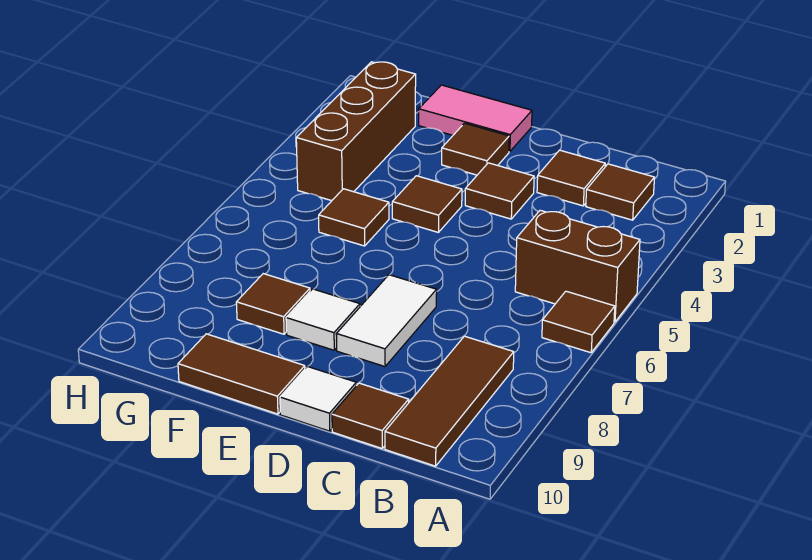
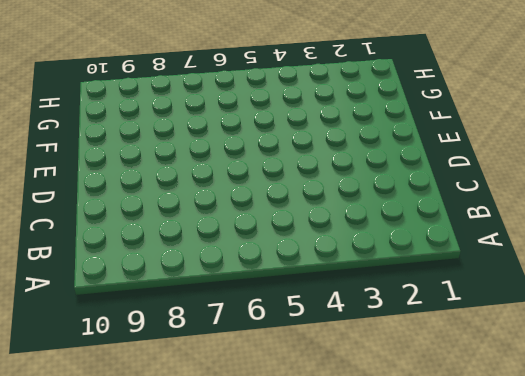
none -> brown brick A5:B5 level 1
none -> brown tile A6 level 1
none -> brown tile B2 level 1

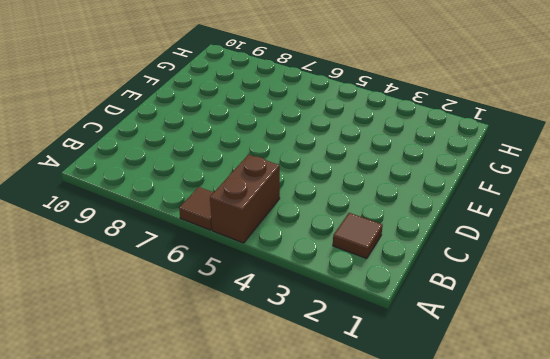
none -> brown tile B8:B10 level 1
none -> brown tile C2 level 1
none -> brown tile C10 level 1

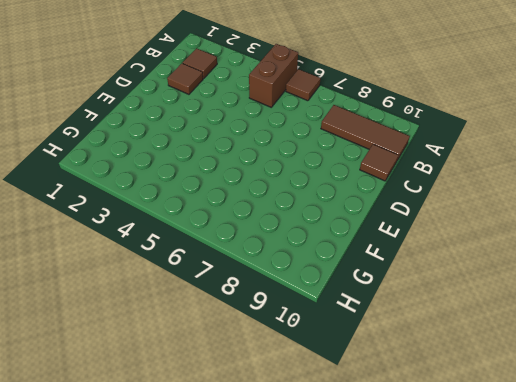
none -> brown tile D3 level 1
none -> white tile D7:D8 level 1
none -> white tile D10 level 1

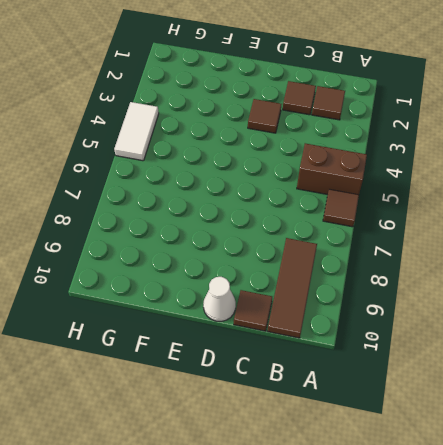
white cone D10 level 1 -> white tile D10 level 1
white tile H4:H5 level 1 -> white tile D7:D8 level 1
none -> pink tile E1:F1 level 1
none -> brown tile E2 level 1
none -> brown tile E4 level 1

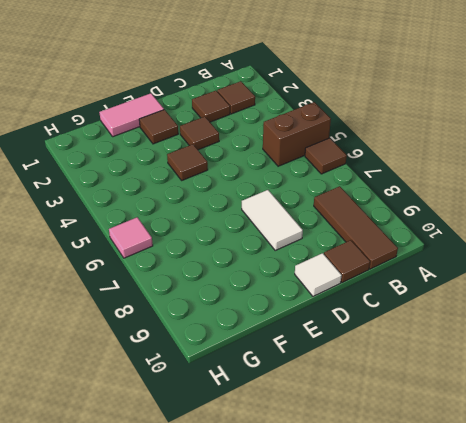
pink tile H6 level 1 -> none
none -> white tile E8 level 1
none -> brown tile E10:F10 level 1
none -> brown tile F5 level 1

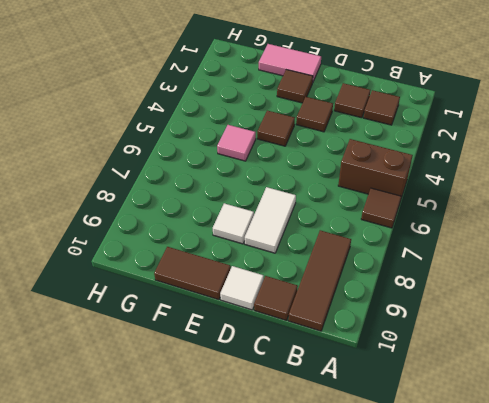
pink tile F5 level 1 -> brown tile F5 level 1
none -> brown tile F8 level 1
none -> brown brick G2:G4 level 1

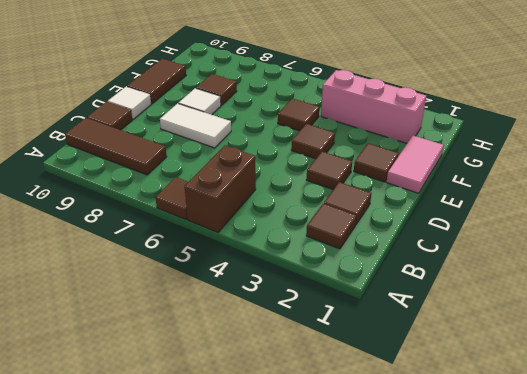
pink brick G2:G4 level 1 -> brown brick G2:G4 level 1

